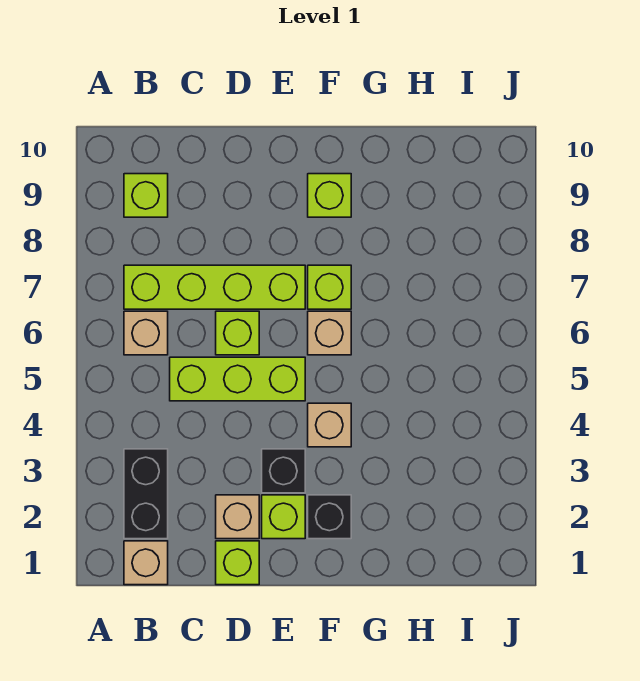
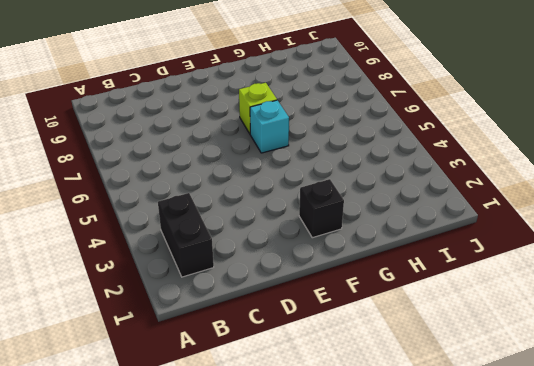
cyan brick F6 level 1 -> tan brick F6 level 1
none -> tan brick B1 level 1
none -> tan brick B6 level 1
none -> lime brick B7:E7 level 1

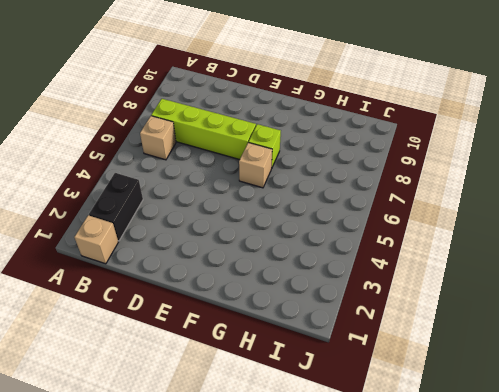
none -> lime brick B9 level 1
none -> lime brick C5:E5 level 1
none -> lime brick D1 level 1

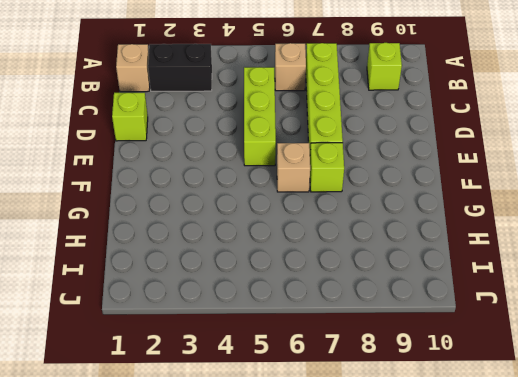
none -> tan brick D2 level 1
none -> lime brick D6 level 1
none -> lime brick E2 level 1

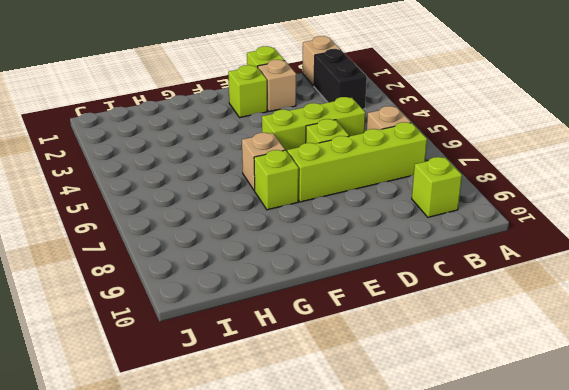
none -> black brick E3 level 1
none -> black brick F2 level 1
none -> tan brick F4 level 1

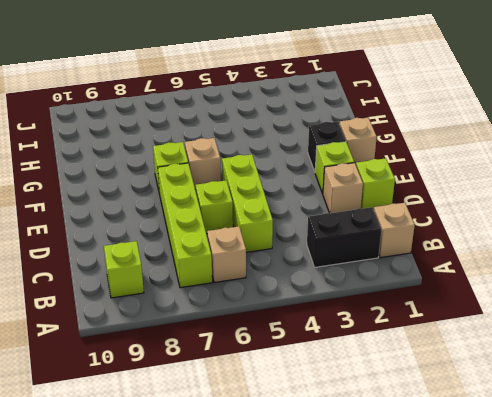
tan brick F1 level 1 -> tan brick F4 level 1
none -> black brick E3 level 1
none -> lime brick F9 level 1

